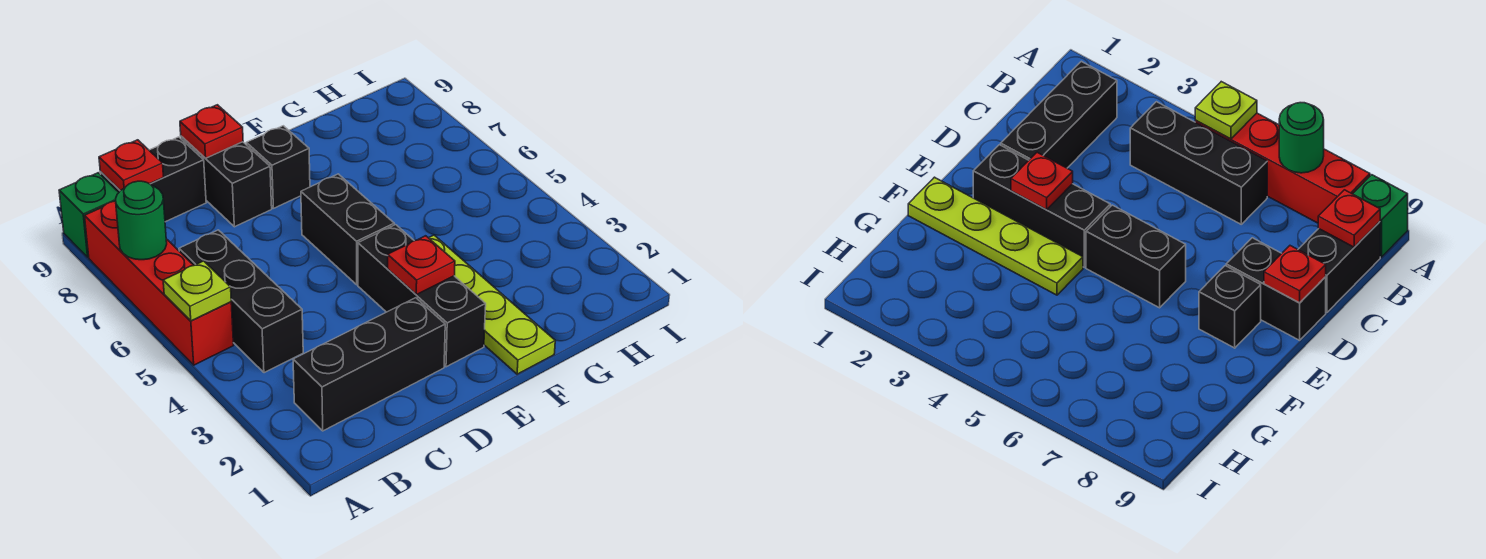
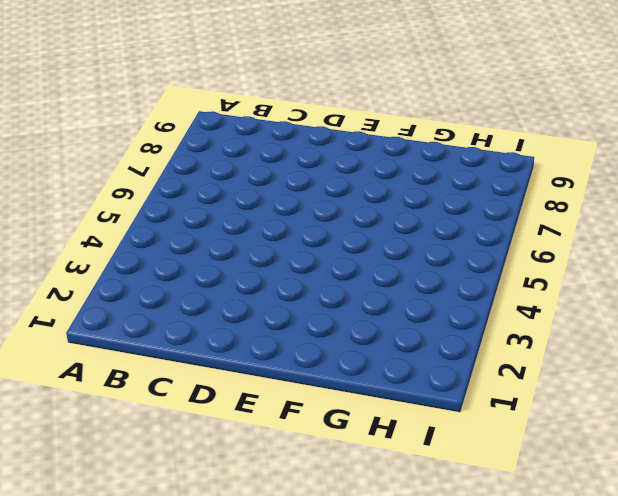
none -> red brick A5:A8 level 1
none -> green brick A9 level 1
none -> black brick B2:D2 level 1

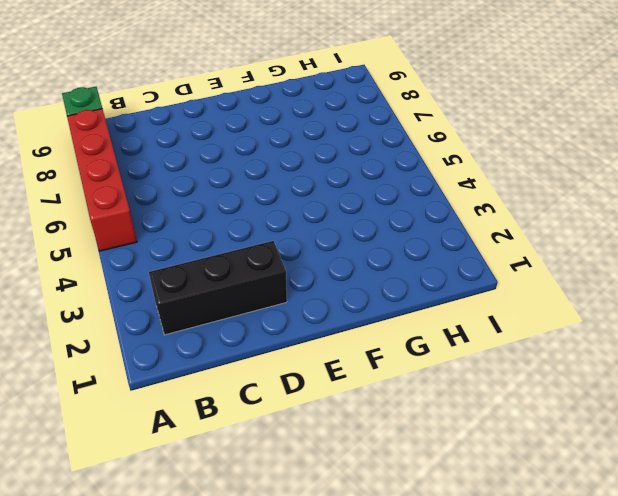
none -> black brick B4:B6 level 1
none -> black brick B9:C9 level 1
none -> black brick D8:D9 level 1

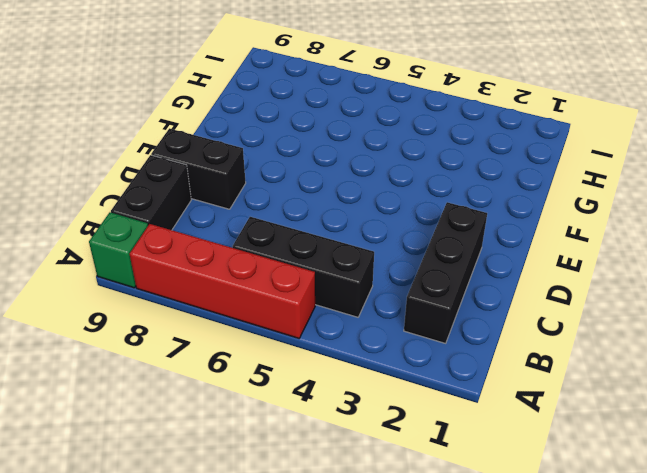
none -> black brick E2:E4 level 1
none -> black brick E5:E6 level 1
none -> black brick E8 level 1

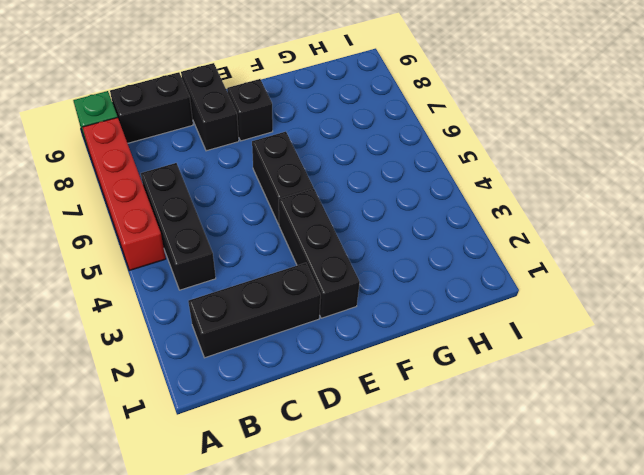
none -> lime plate F1:F4 level 1
none -> lime plate A5 level 2
none -> green round brick A7 level 2

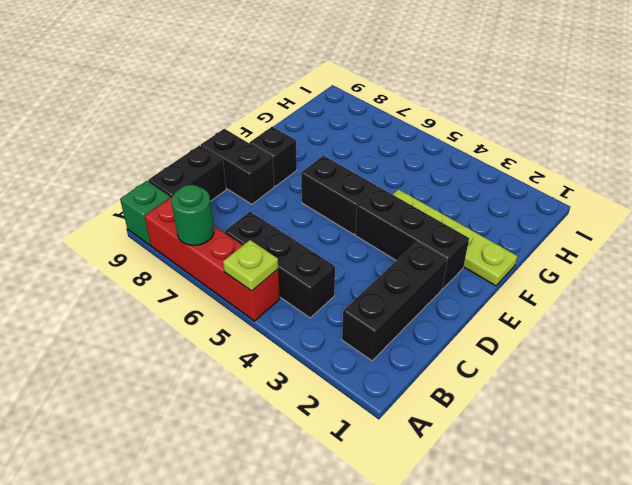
none -> red plate B9 level 2
none -> red plate D9 level 2
none -> red plate E3 level 2

